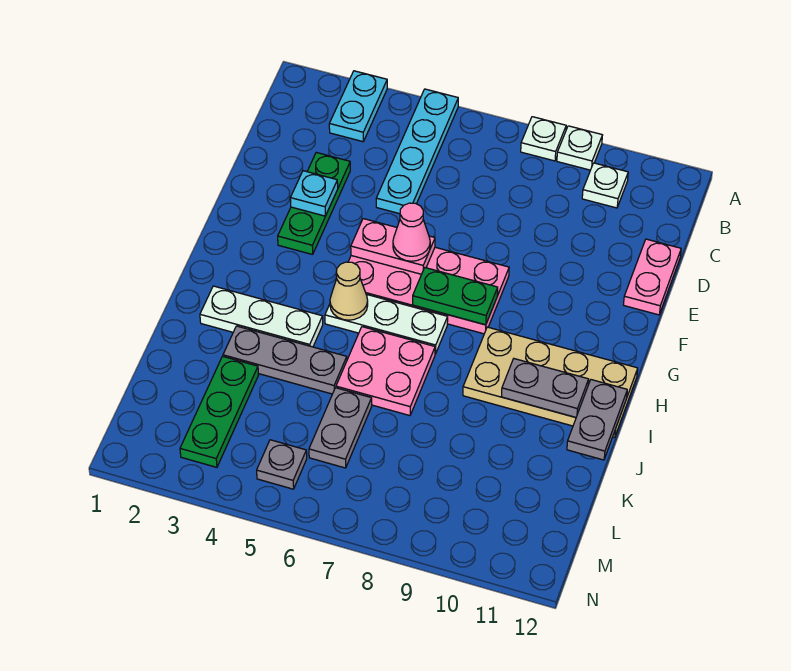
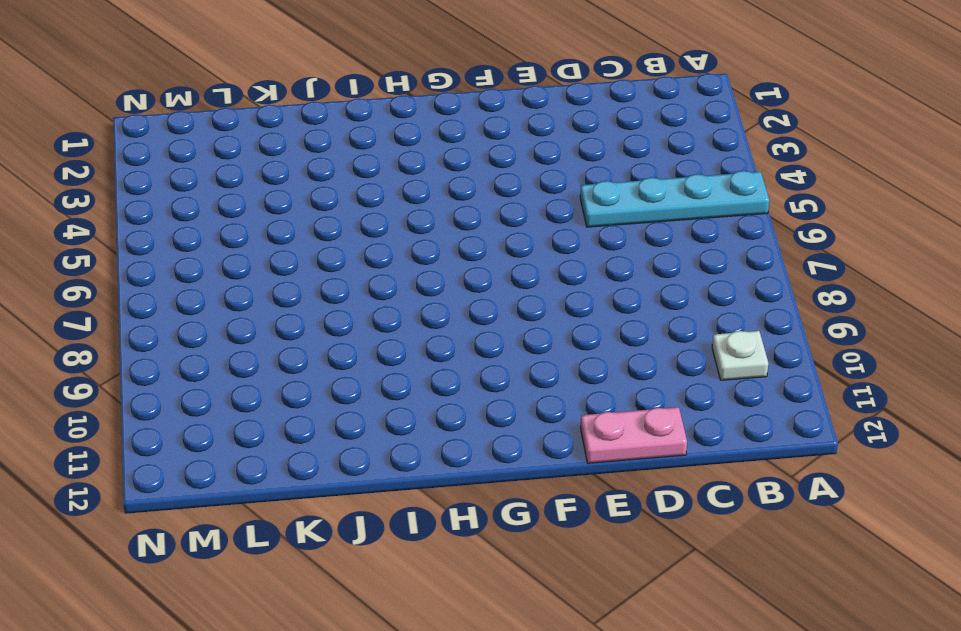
none -> cyan plate A3:B3 level 1
none -> white plate A8 level 1
none -> white plate A9 level 1

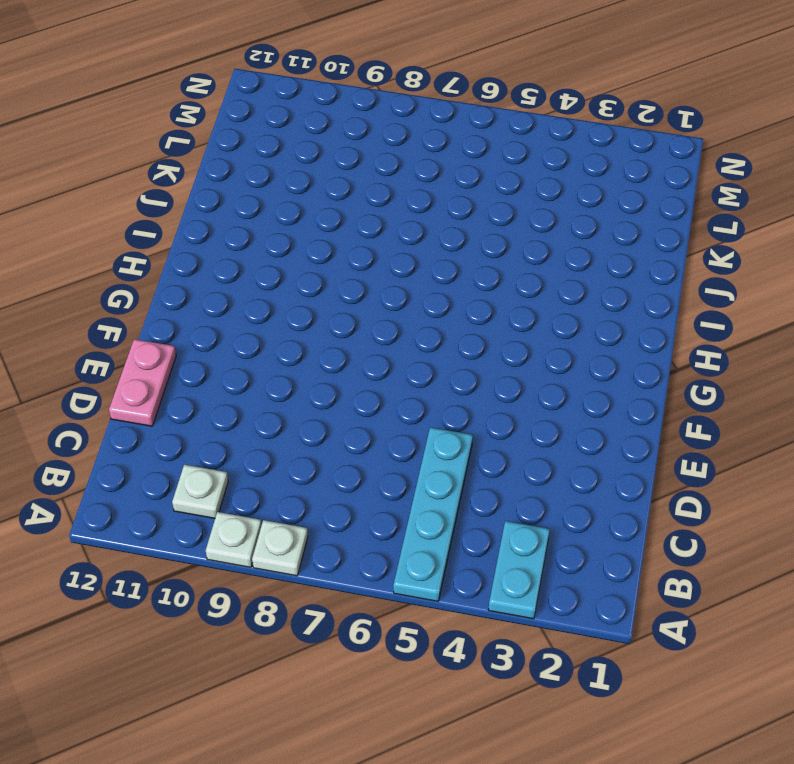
none -> green plate D3:F3 level 1
none -> pink plate F5:G8 level 1
none -> white plate H5:H7 level 1

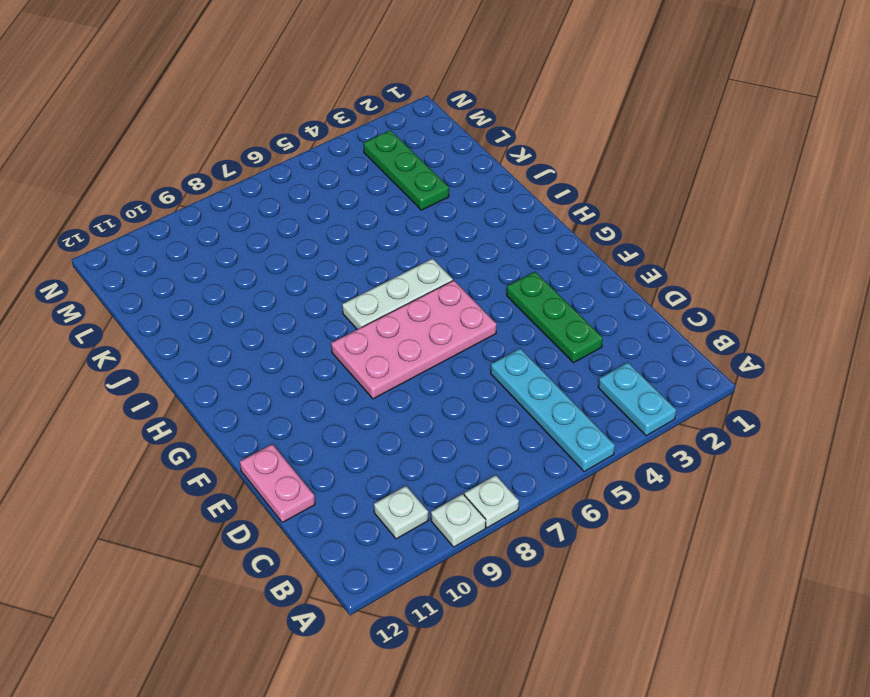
none -> tan plate H9:I12 level 1
none -> white plate I2:I4 level 1
none -> pink plate I6:J7 level 1

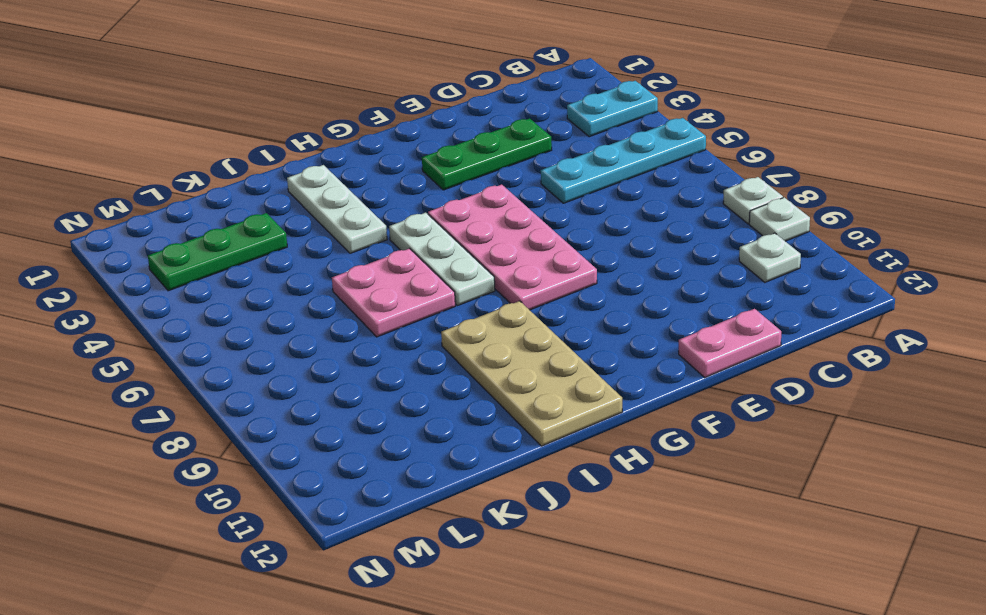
none -> grey plate J3:J5 level 1
none -> grey plate K6:L6 level 1
none -> grey plate M5 level 1

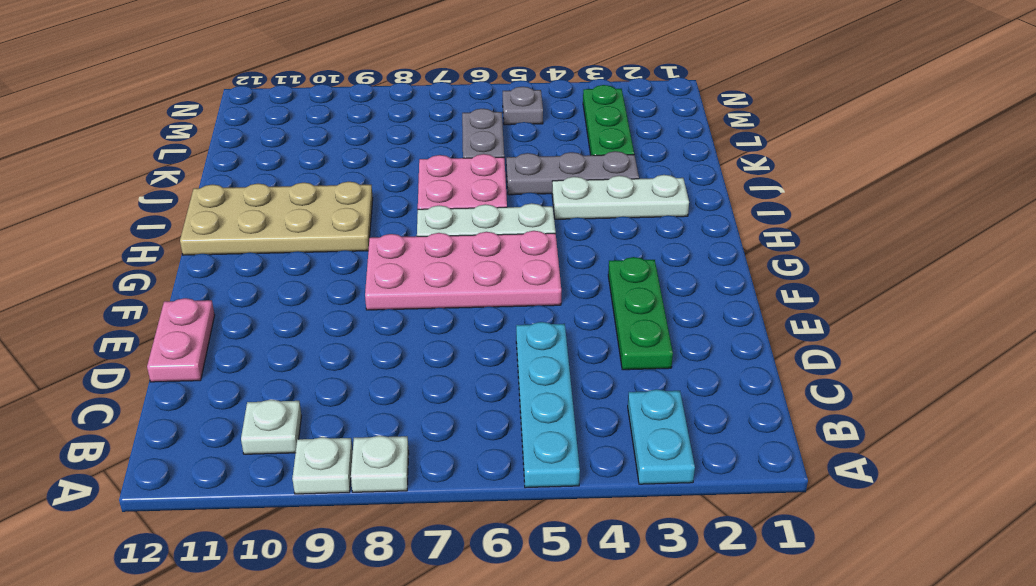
none -> cyan plate E3 level 2
none -> pink plate F5:F6 level 2
none -> green plate G7:G8 level 2

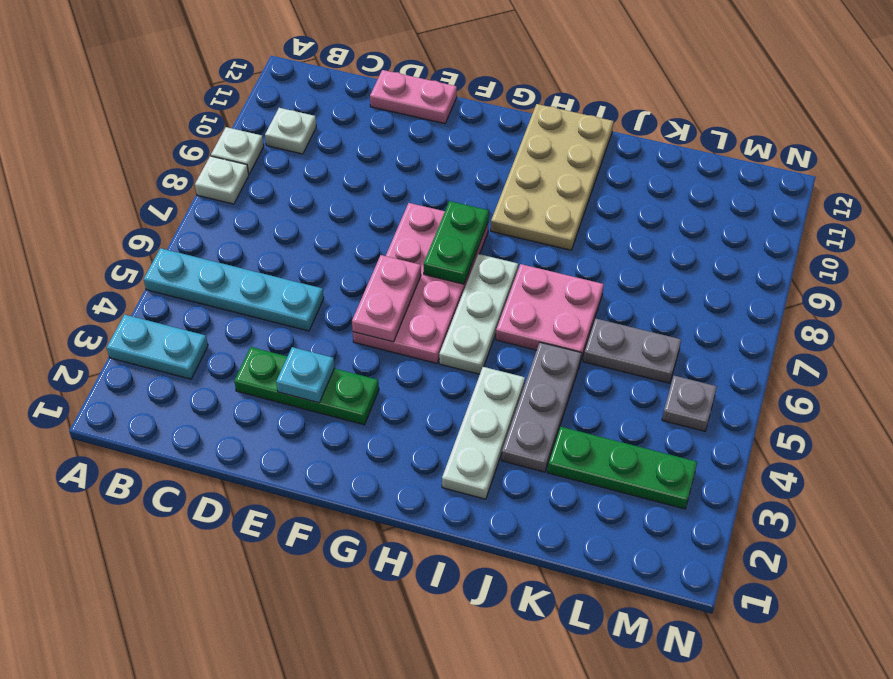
none -> tan cone H5 level 2
none -> grey plate I10:I11 level 2
none -> grey plate I12:J12 level 2

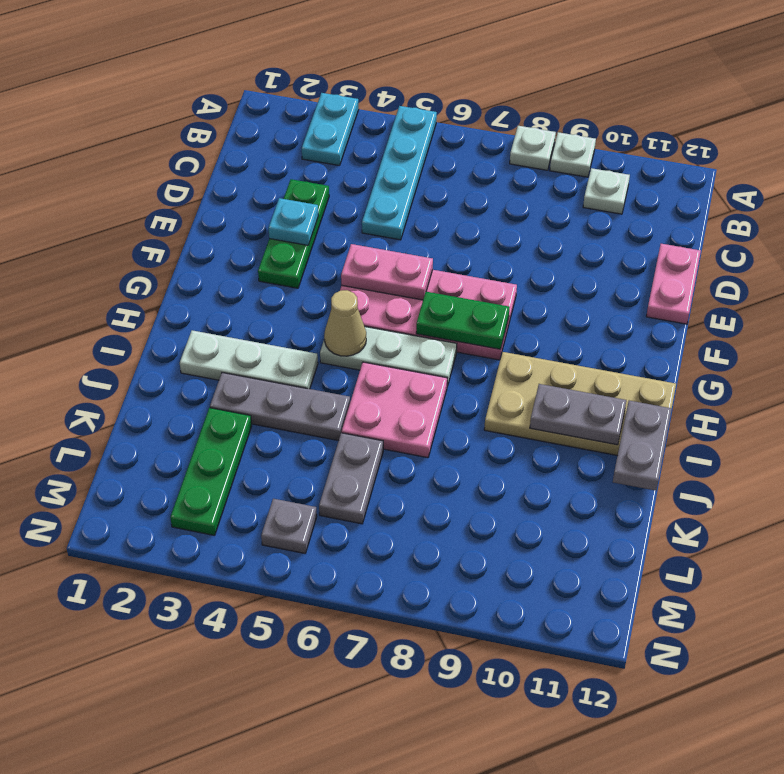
none -> pink cone F6 level 3

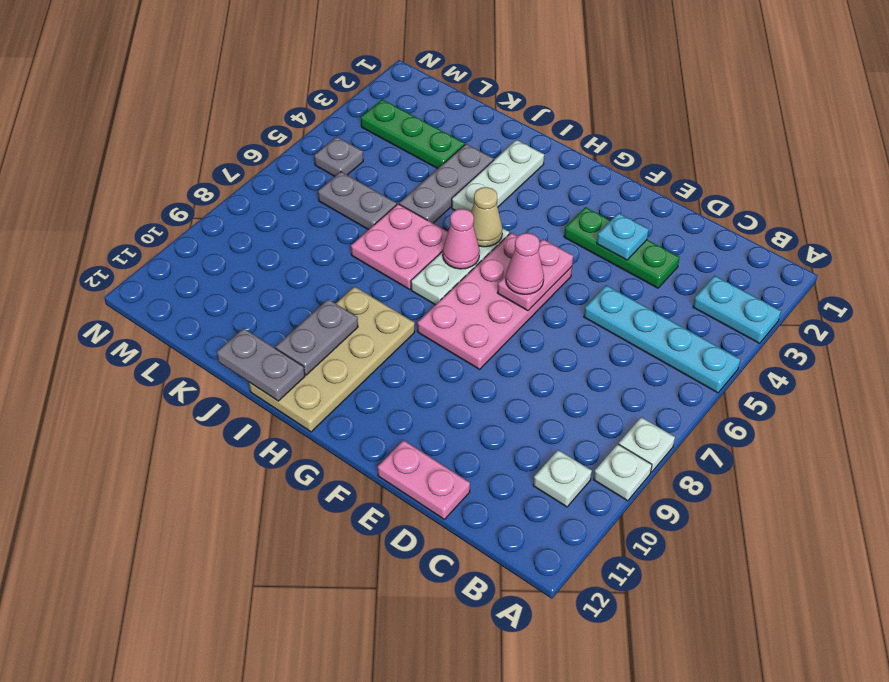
pink cone H6 level 2 -> none
none -> green plate G7:G8 level 2

